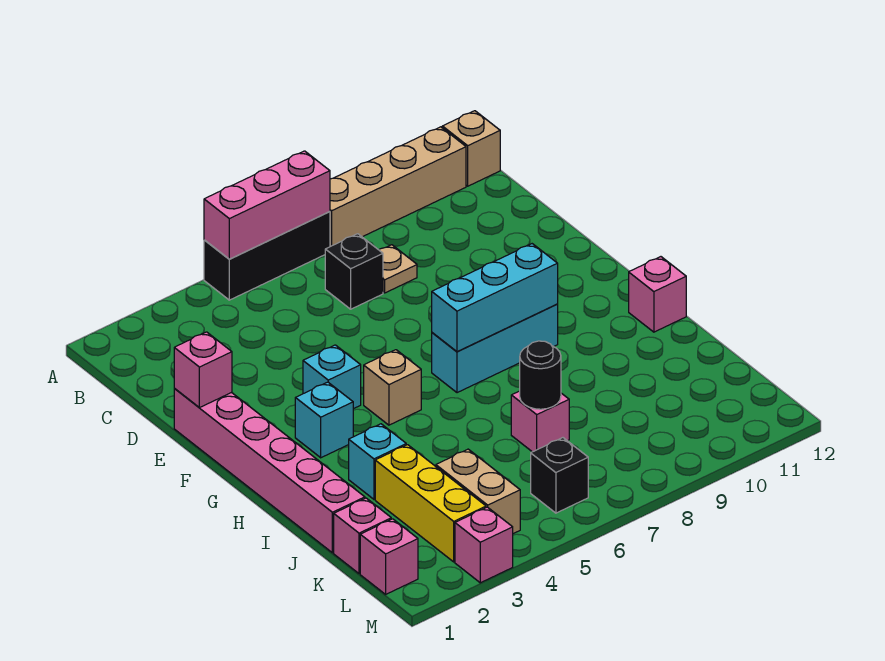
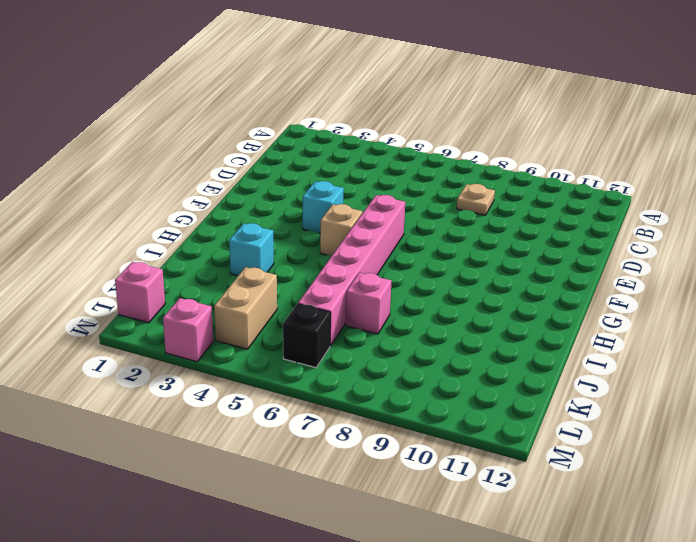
pink brick F6:K6 level 1 -> pink brick E1:J1 level 1
none -> black brick A5:A7 level 1
none -> tan brick A8:A11 level 1
none -> tan brick A12 level 1

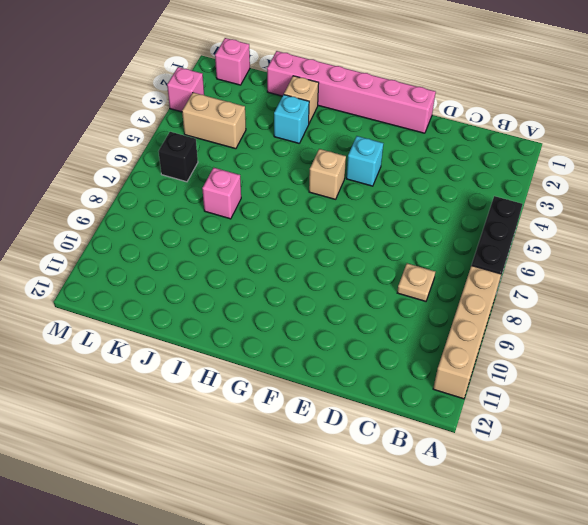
tan brick I2 level 1 -> tan brick A12 level 1
none -> black brick C7 level 1
none -> cyan brick G3 level 1
none -> cyan brick G7:G9 level 1

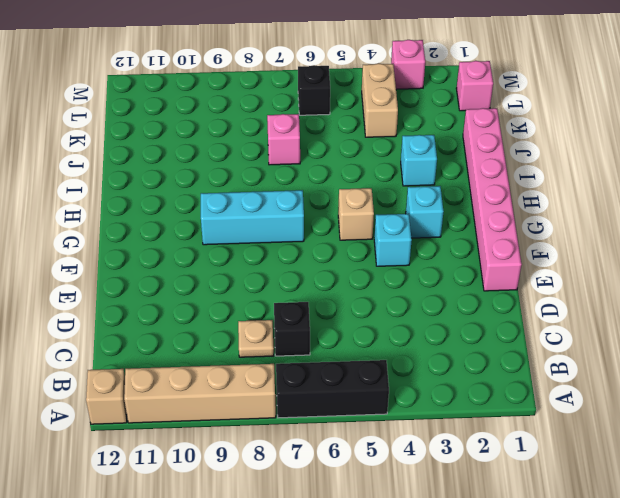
none -> pink brick H12 level 1
none -> yellow brick J3:L3 level 1
none -> pink brick K1 level 1

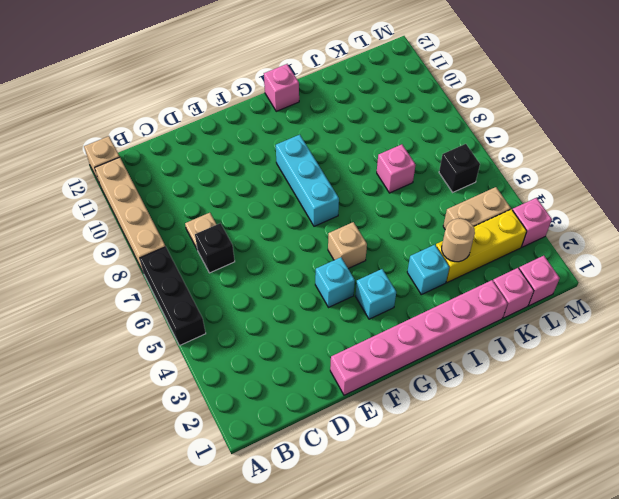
tan round brick J3 level 2 -> none
none -> pink brick A5:A7 level 2
none -> pink brick E1 level 2
none -> cyan brick G7:G9 level 2

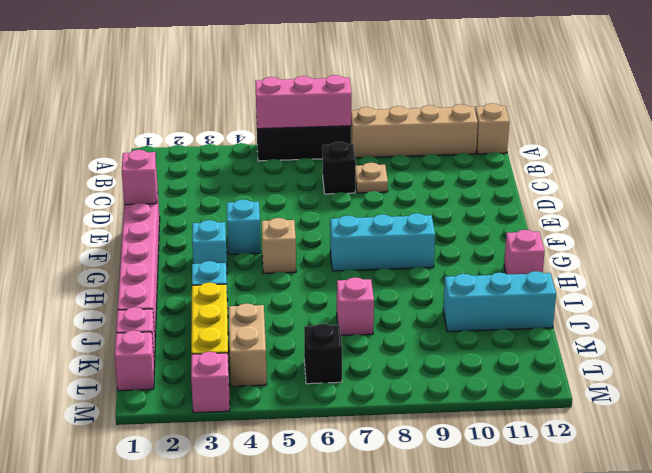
cyan brick J10:J12 level 1 -> cyan brick G7:G9 level 2
none -> black round brick J7 level 2

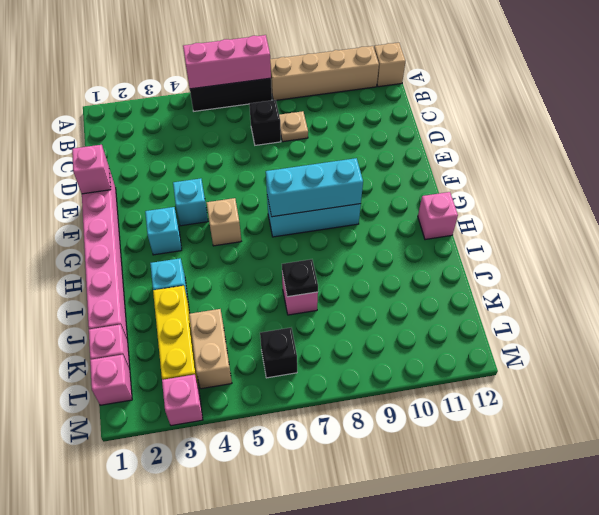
black plate J7 level 2 -> black round brick J7 level 2

